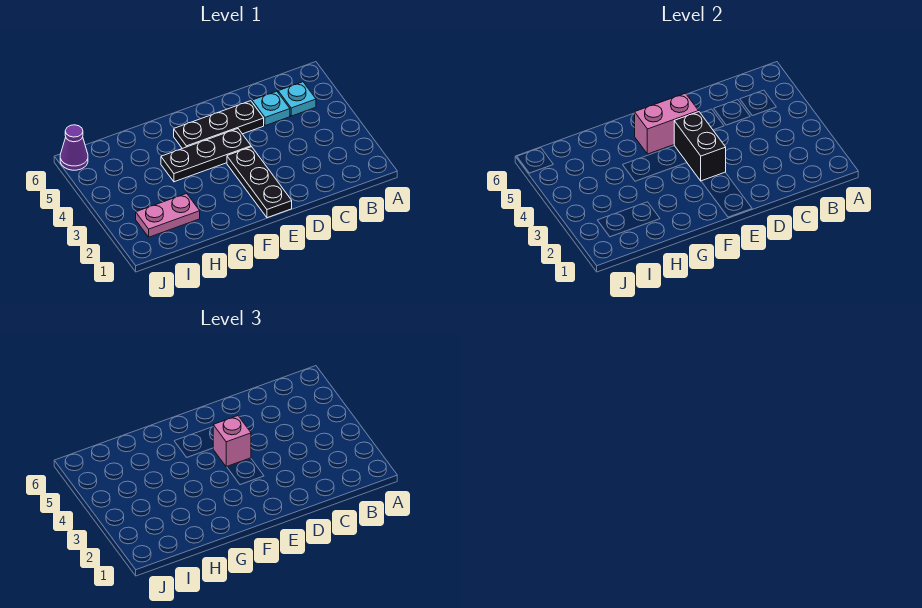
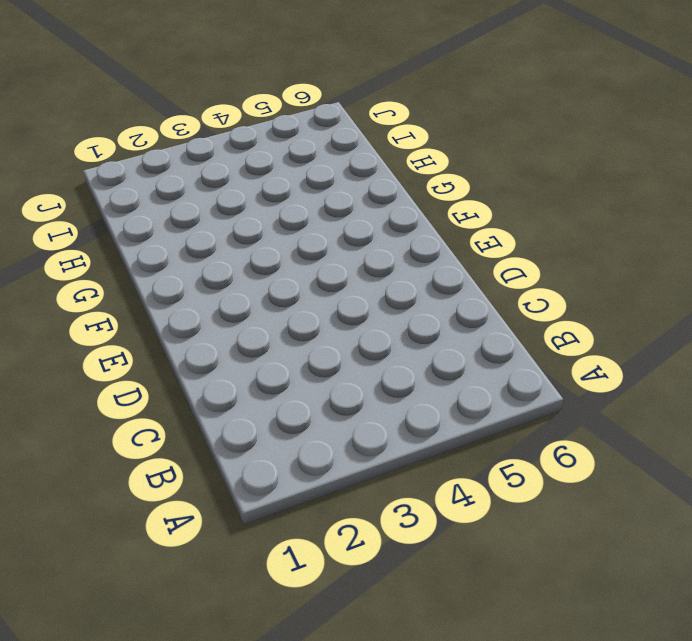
none -> cyan plate B5 level 1
none -> cyan plate C5 level 1

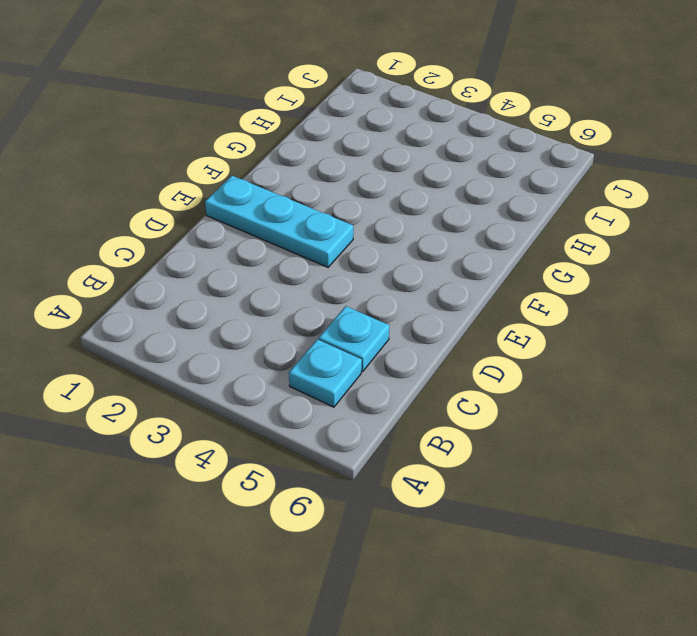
cyan plate E1:E3 level 1 -> black plate E1:E3 level 1
none -> black plate D5:F5 level 1
none -> black plate E4:G4 level 1

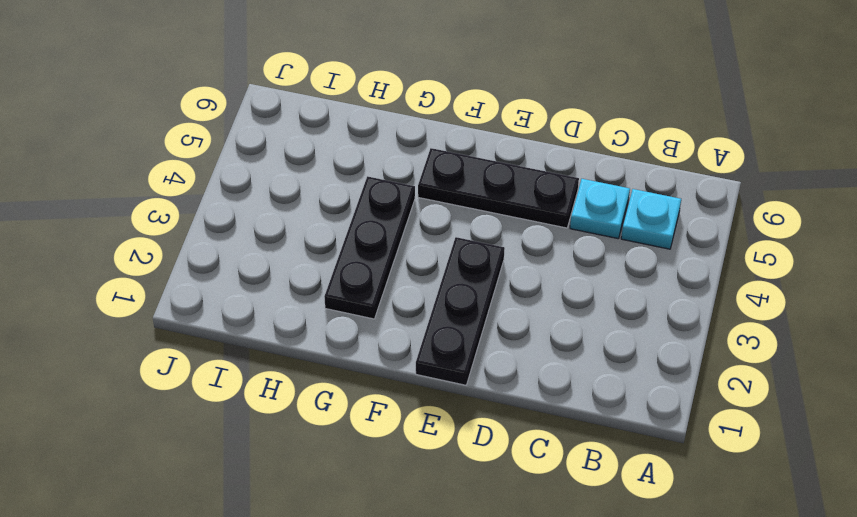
black plate G2:G4 level 1 -> black plate E4:G4 level 1
none -> pink plate H2:I2 level 1
none -> purple cone J6 level 1

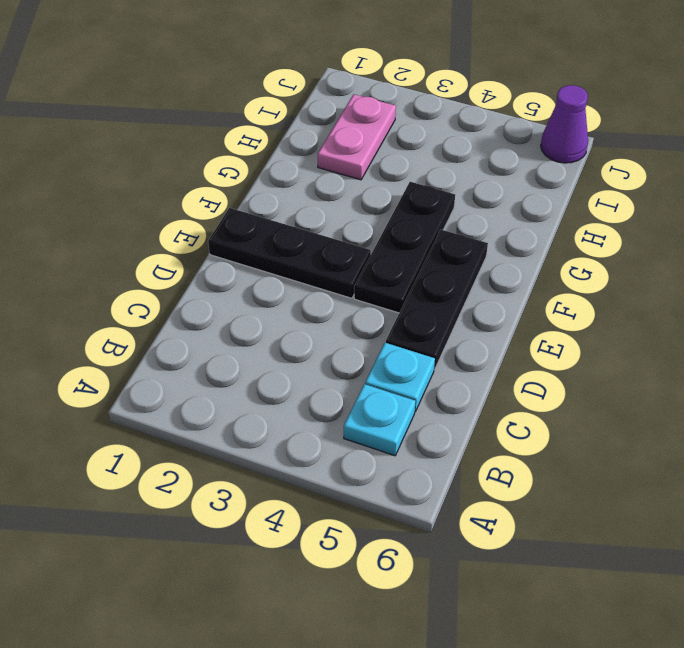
none -> black brick E3:E4 level 2
none -> pink brick E5:F5 level 2

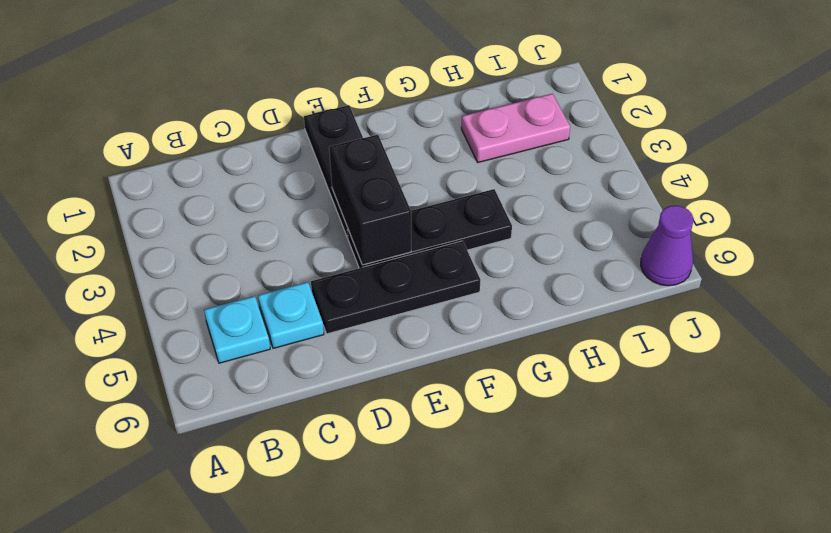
none -> pink brick E5:F5 level 2
none -> pink brick E4 level 3

